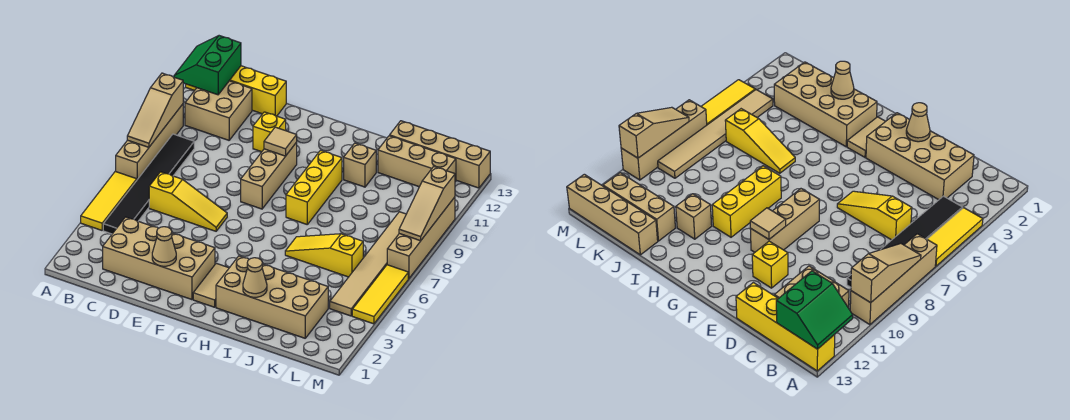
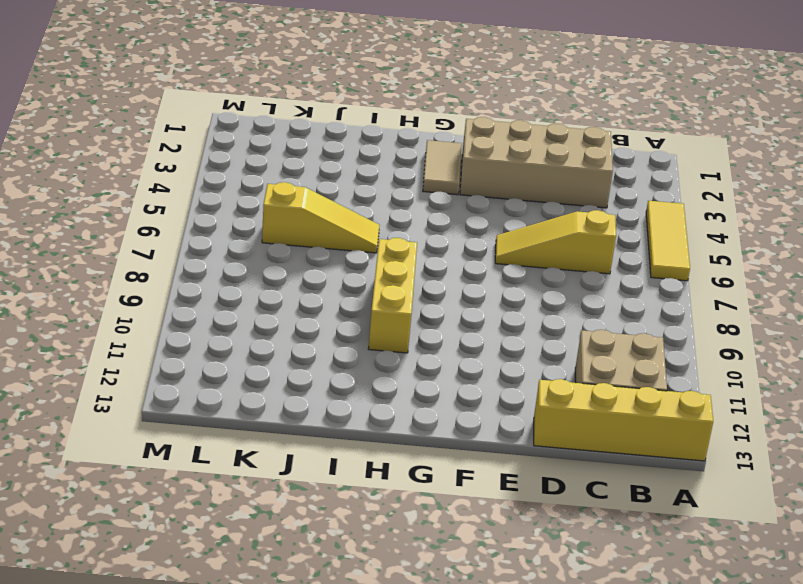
none -> tan brick A7:A10 level 1
none -> black tile B4:B9 level 1
none -> yellow brick E11 level 1

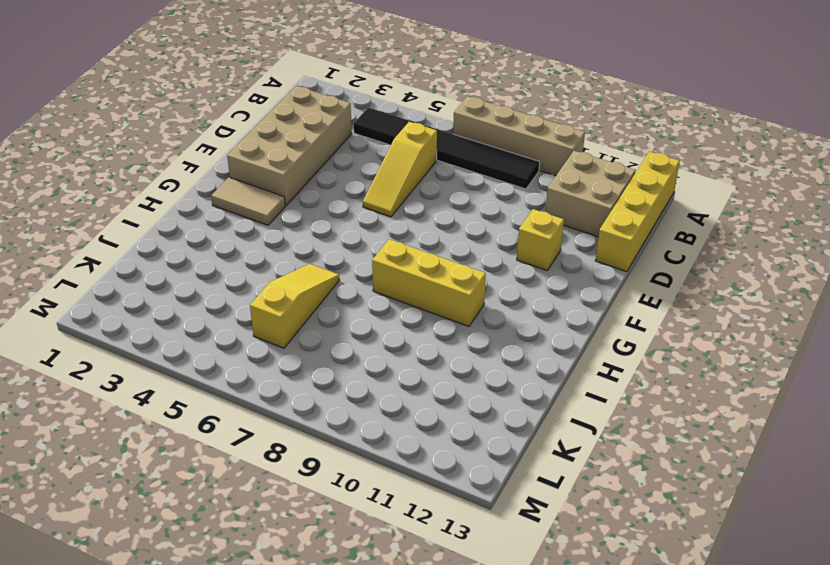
none -> yellow tile A4:A6 level 1
none -> tan brick F8:F10 level 1
none -> tan brick H2:K3 level 1

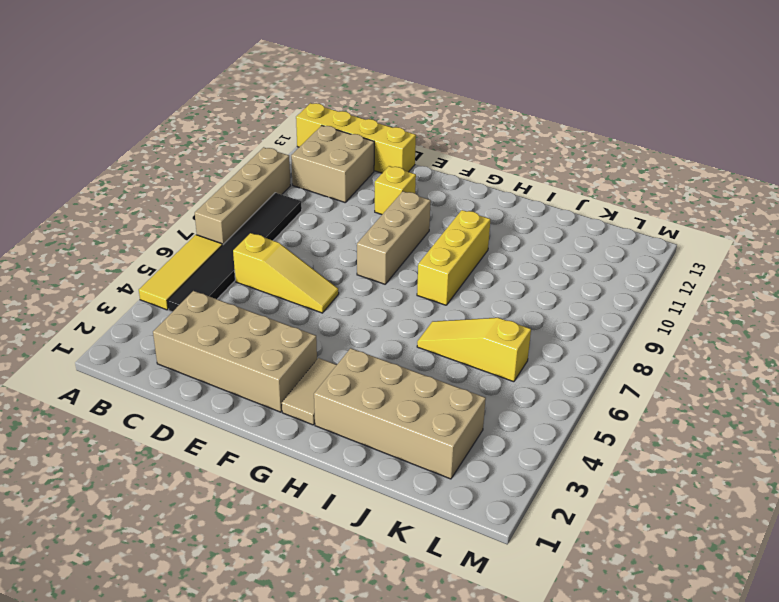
none -> tan brick I11 level 1
none -> tan brick J12:L12 level 1
none -> tan brick J13:M13 level 1

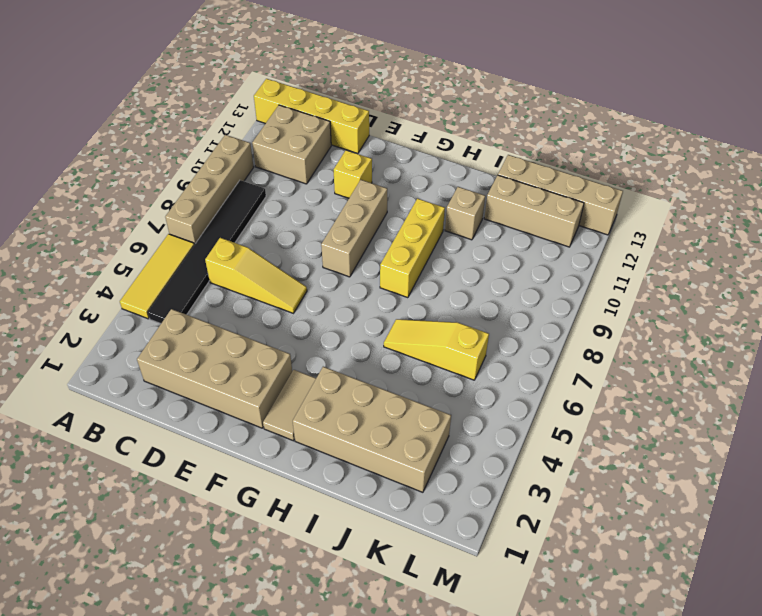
none -> tan tile L4:L9 level 1
none -> yellow tile M4:M6 level 1
none -> tan brick M7:M10 level 1

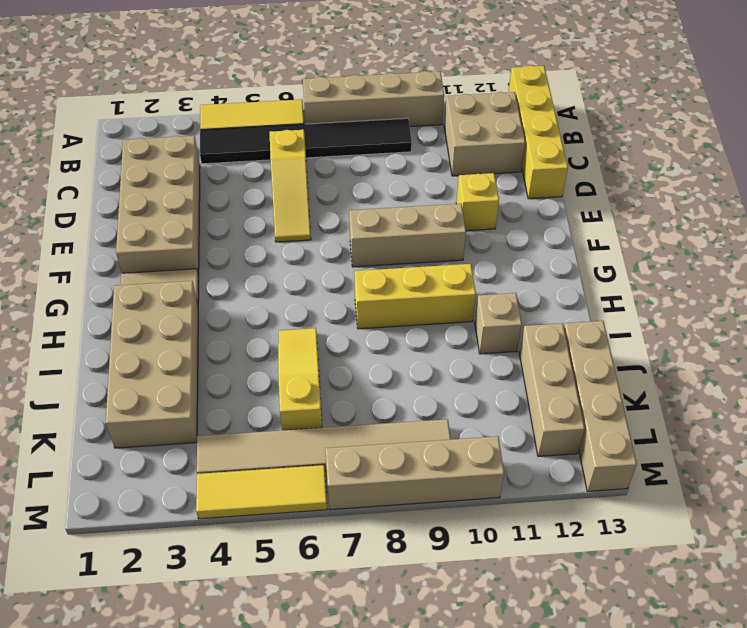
none -> tan slope A8:A10 level 2 top 10
none -> green slope A12:B13 level 2 top B
none -> tan cone E2 level 2

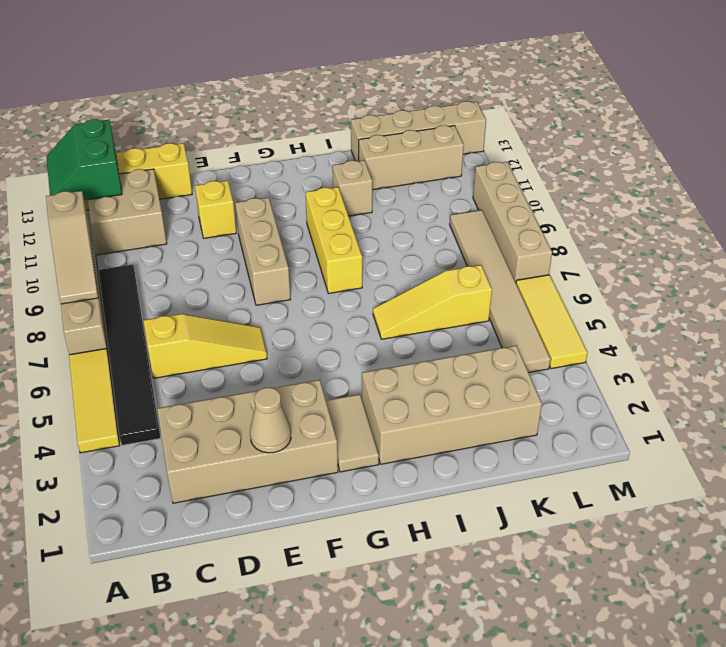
none -> tan tile F10 level 2
none -> tan cone I2 level 2
none -> tan slope M8:M10 level 2 top 10

